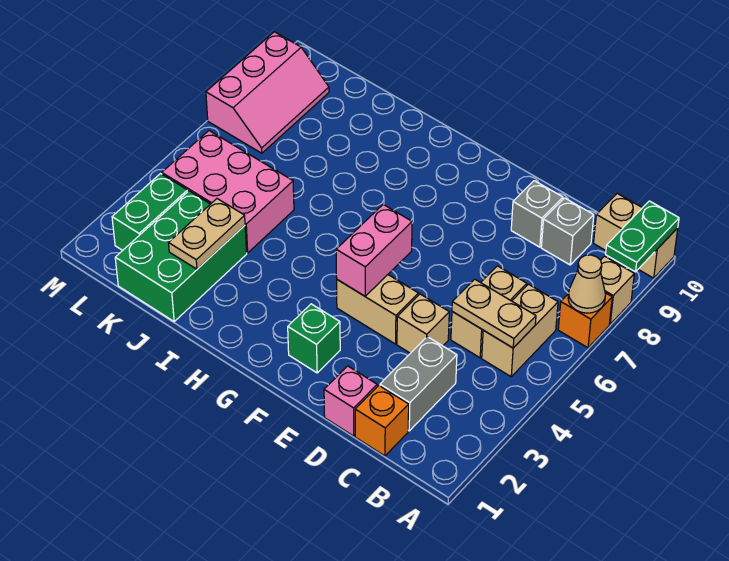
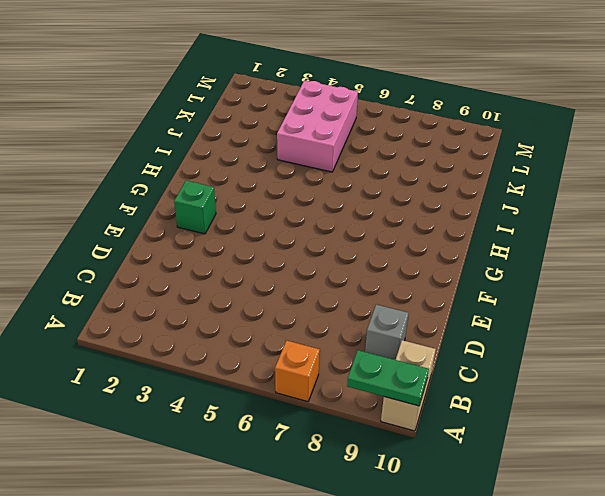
none -> tan brick A8 level 1
none -> tan brick B5:B6 level 1
none -> orange brick C1 level 1

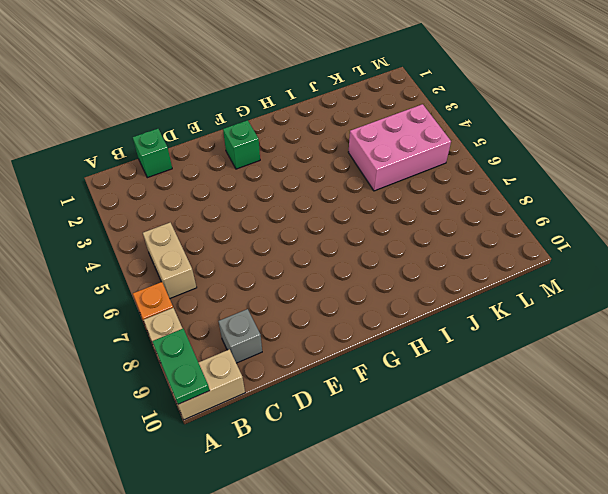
green brick C1 level 1 -> orange brick C1 level 1
none -> grey brick C2:C3 level 1
none -> tan brick C5:C6 level 1
none -> pink brick D1 level 1

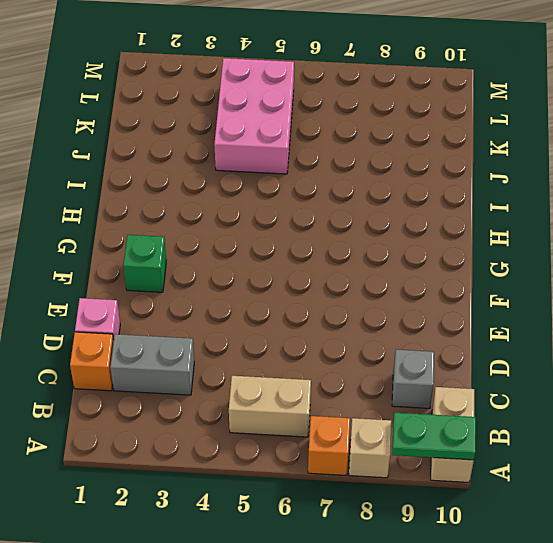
none -> tan brick C5:C6 level 1
none -> tan brick D4 level 1
none -> grey brick D9 level 1

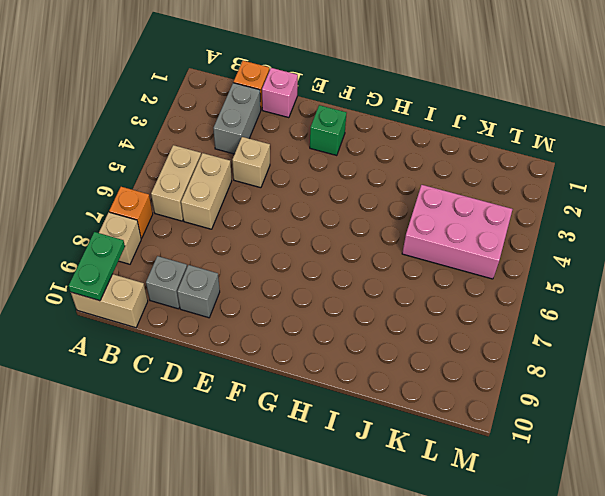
none -> tan brick E4:F4 level 1
none -> green brick J1:K3 level 1
none -> green brick L2:L3 level 1

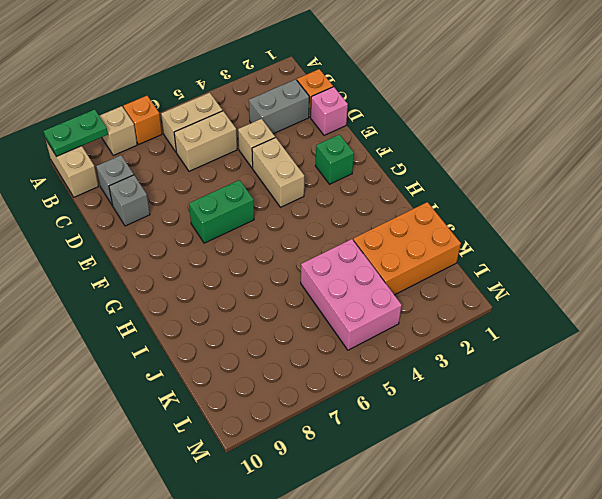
green brick F6:F7 level 1 -> green brick L2:L3 level 1
orange brick J1:K3 level 1 -> green brick J1:K3 level 1
none -> pink slope L7:M9 level 1 top M
none -> tan cone A7 level 2
none -> tan plate B5:C5 level 2

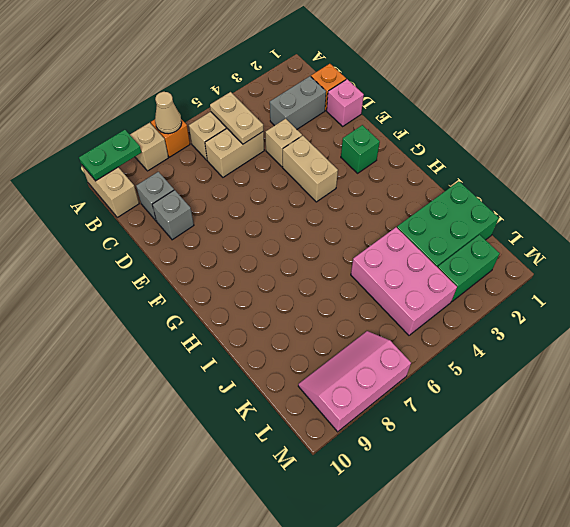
none -> pink brick F4:F5 level 2
none -> tan plate J2:J3 level 2

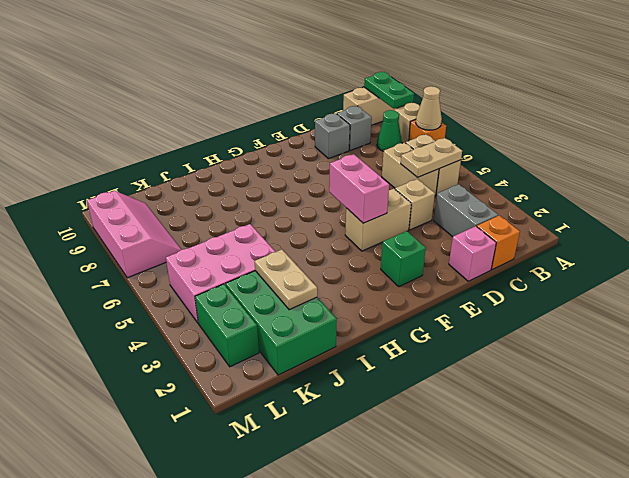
green cone B8 level 1 -> none

